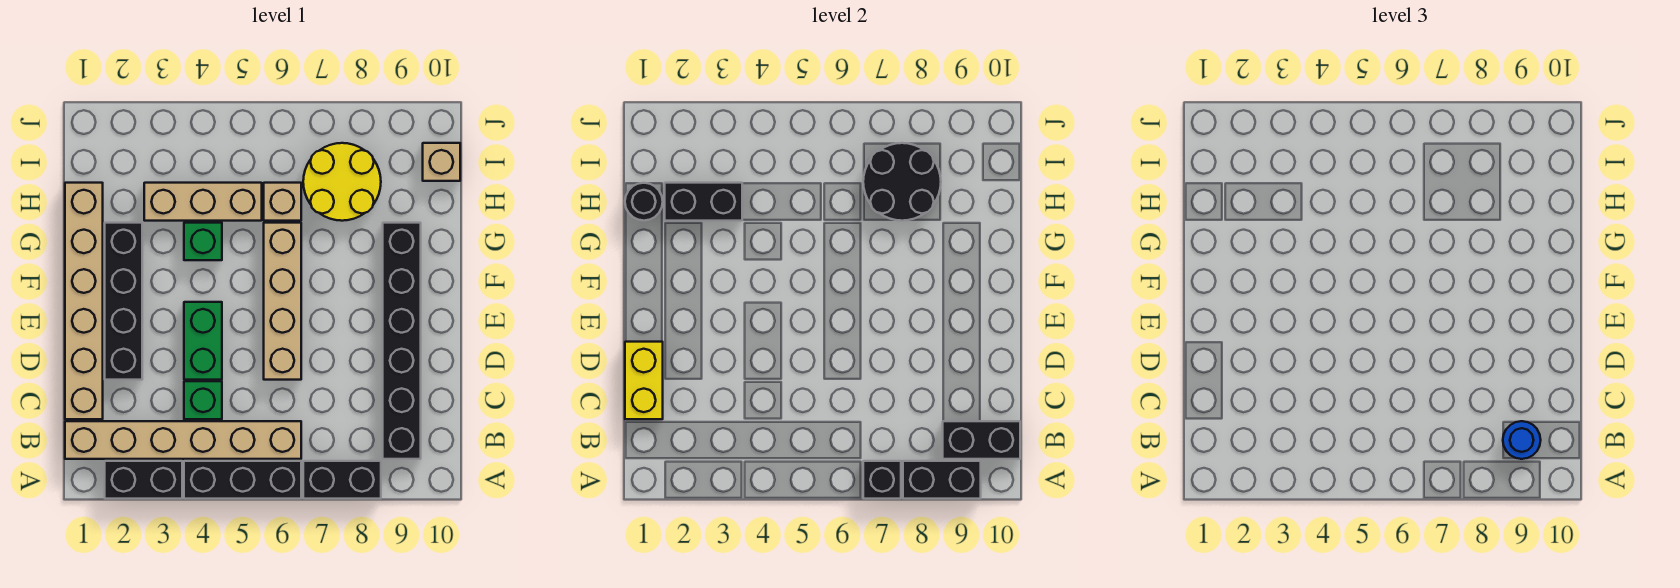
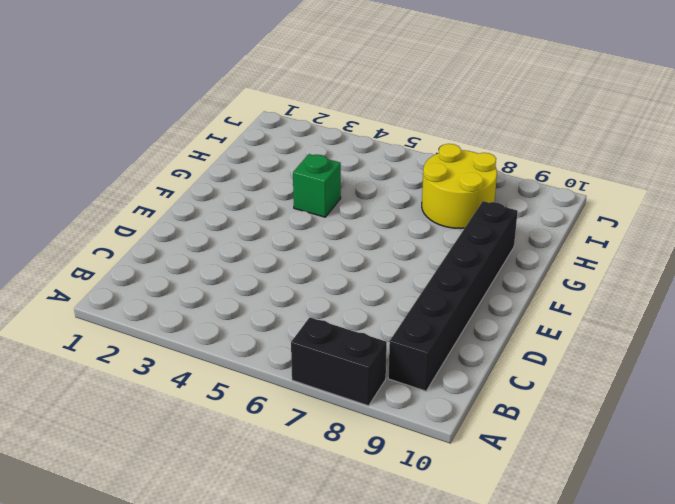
none -> black brick A2:A3 level 1
none -> black brick A4:A6 level 1
none -> tan brick B1:B6 level 1

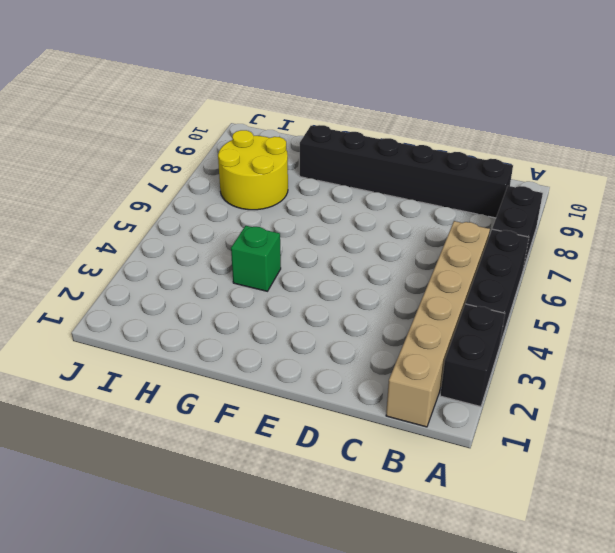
none -> tan brick C1:H1 level 1
none -> green brick C4 level 1
none -> black brick D2:G2 level 1

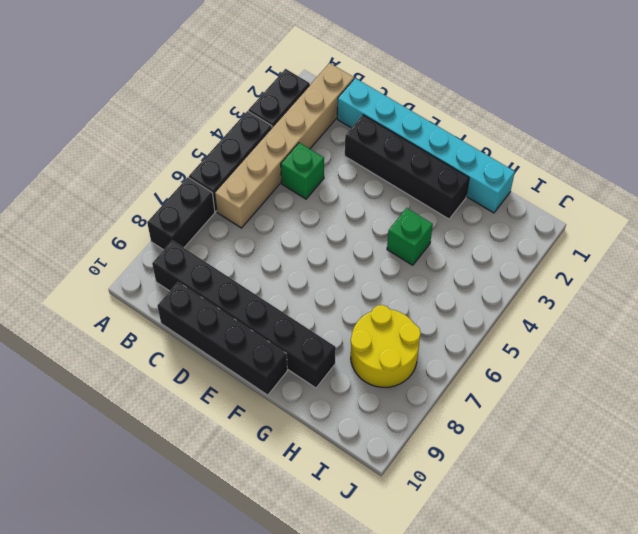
cyan brick C1:H1 level 1 -> tan brick C1:H1 level 1
black brick C10:F10 level 1 -> none
none -> green brick D4:E4 level 1
none -> tan brick D6:G6 level 1
none -> tan brick H3:H5 level 1

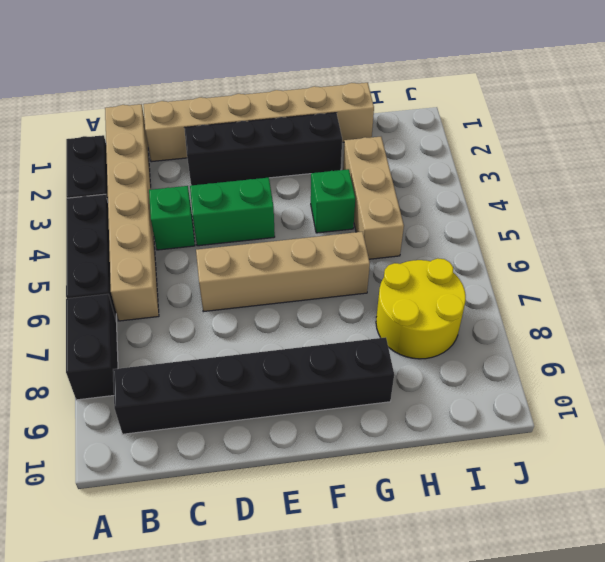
none -> tan brick H6 level 1
none -> tan brick I10 level 1
none -> black brick A7 level 2

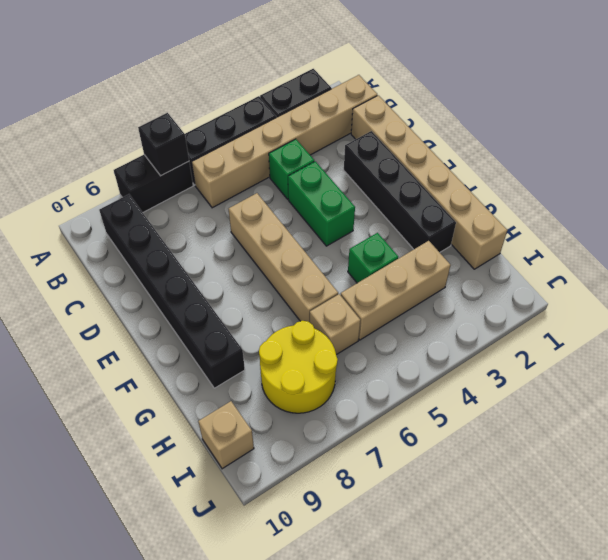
none -> black brick A8:A9 level 2
none -> black brick B9:B10 level 2
none -> yellow brick C1:D1 level 2

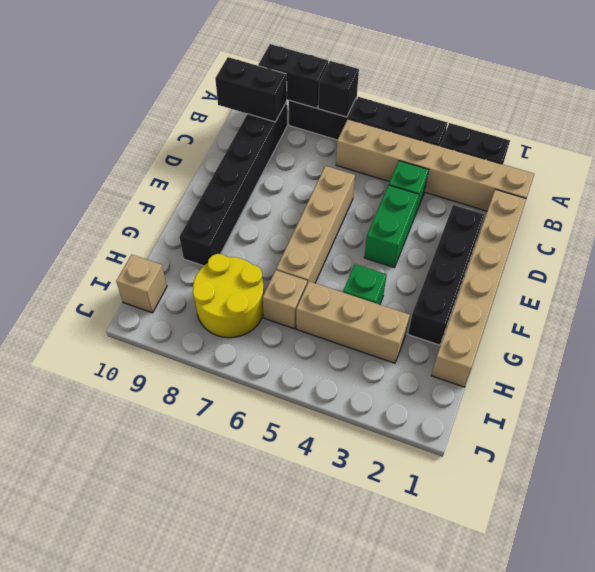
none -> yellow brick C1:D1 level 2
none -> black round brick H1 level 2
none -> black brick H2:H3 level 2

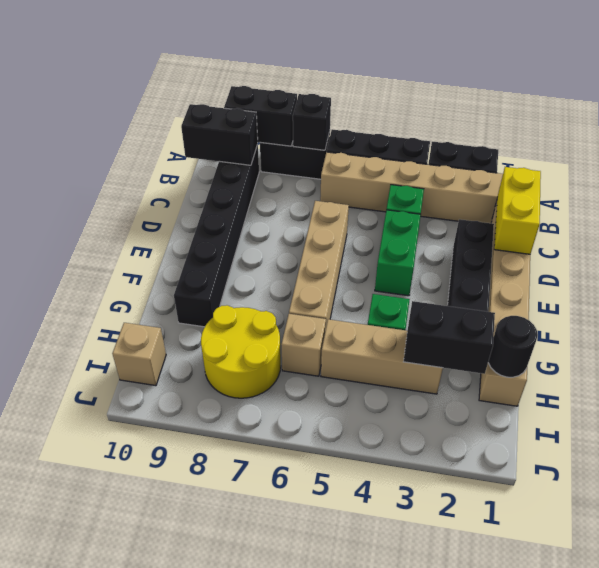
none -> black round brick H7:I8 level 2
none -> blue round brick B9 level 3

